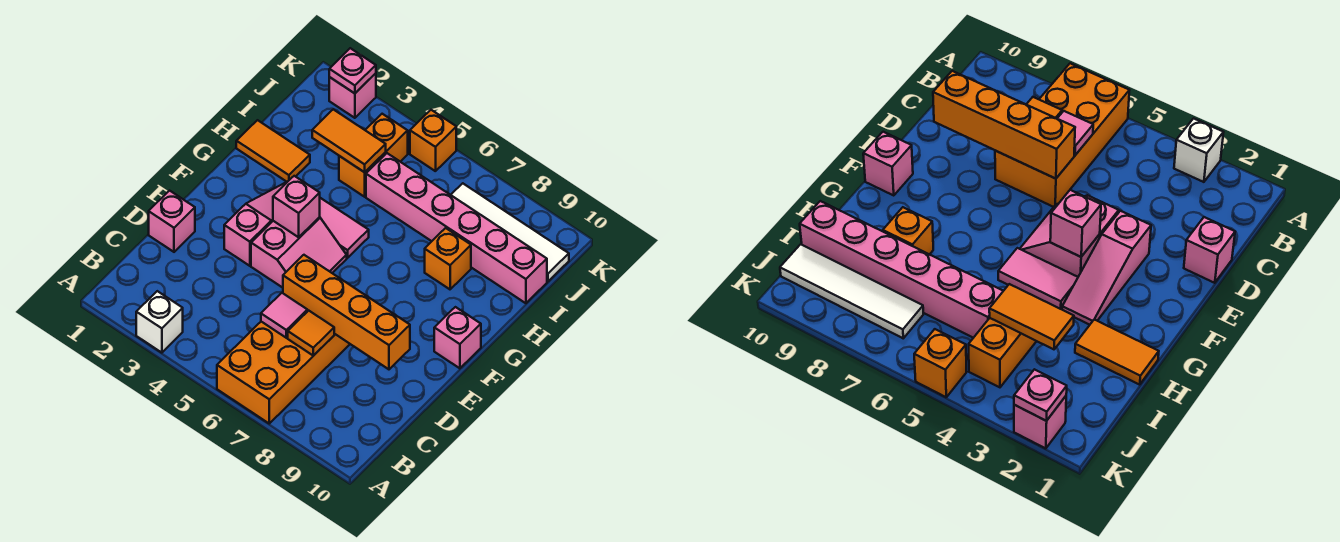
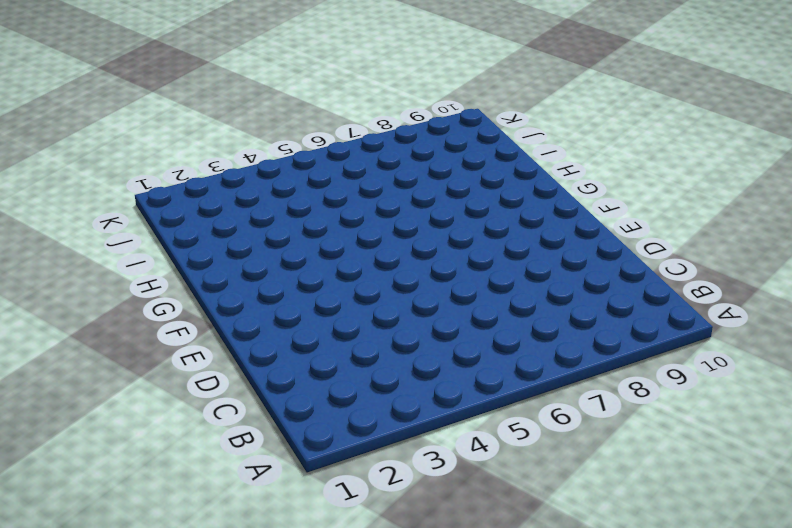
none -> white brick A3 level 1
none -> orange brick A6:D7 level 1
none -> pink brick D1 level 1

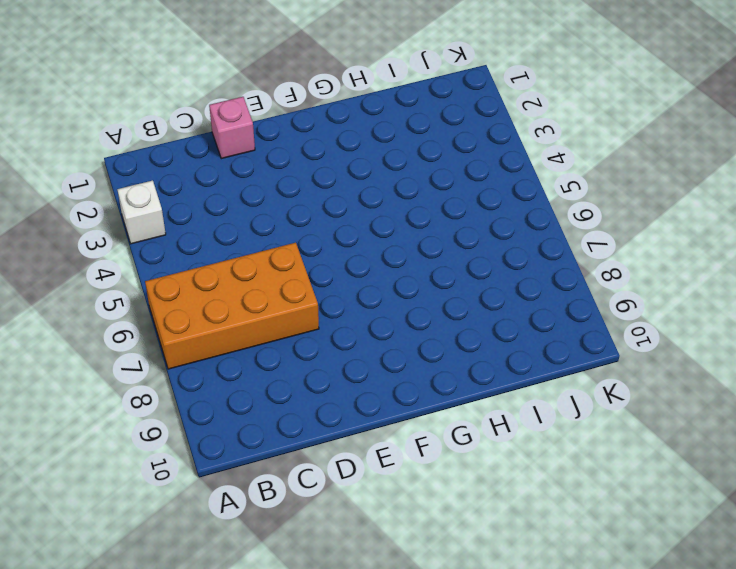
none -> pink slope E3:G3 level 1 top E
none -> pink slope E4:F5 level 1 top 4
none -> pink brick F10 level 1

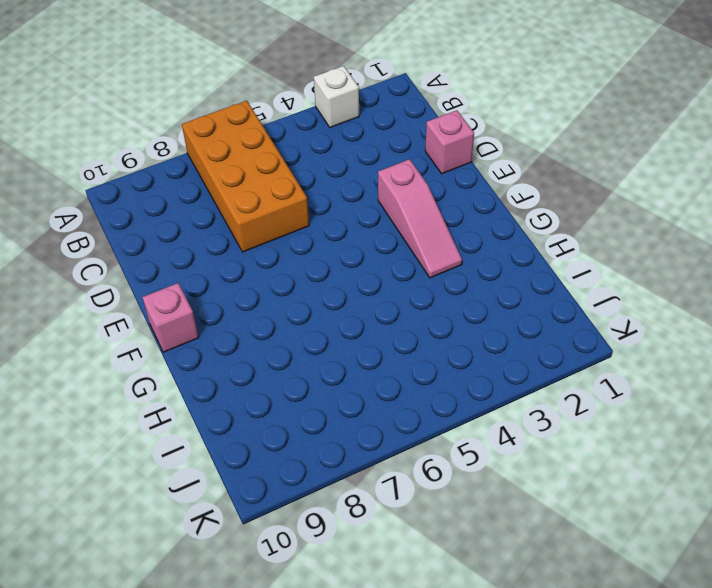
none -> pink slope E4:F5 level 1 top 4
none -> pink tile G4:G5 level 1
none -> orange tile H1:H2 level 1

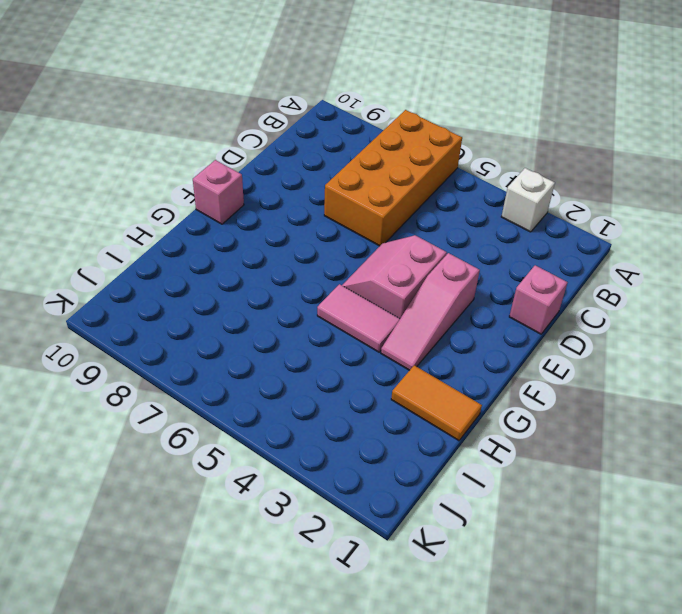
none -> orange brick H8 level 1
none -> orange brick I4:J4 level 1
none -> pink brick I5:I10 level 1

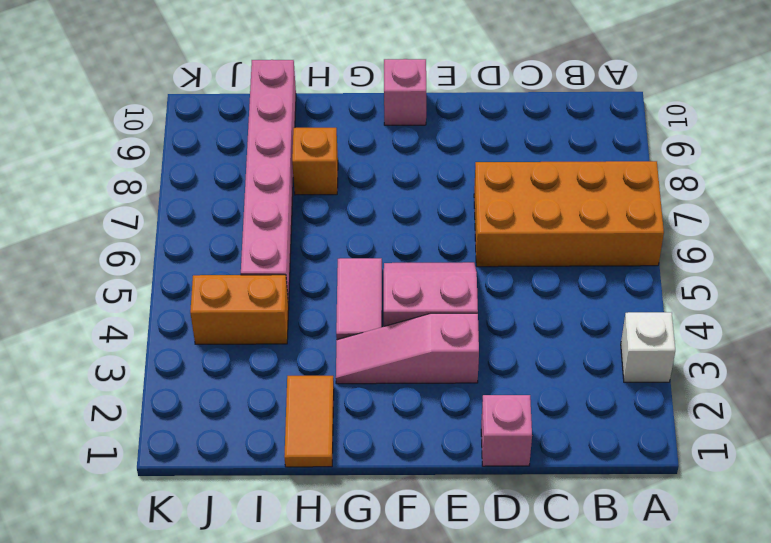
none -> white tile J7:J10 level 1
none -> pink brick K2 level 1
none -> orange brick K5 level 1

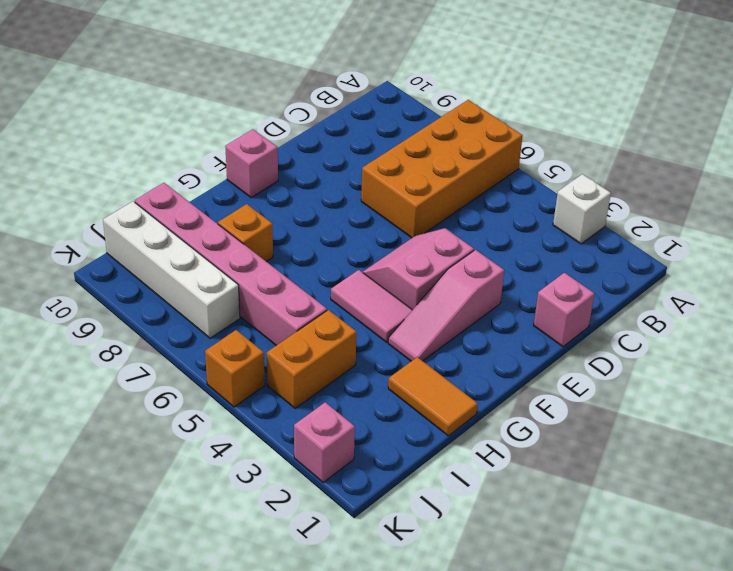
white brick J7:J10 level 1 -> white tile J7:J10 level 1
none -> pink tile C6 level 2
none -> orange tile C7 level 2
none -> orange brick D6:D9 level 2

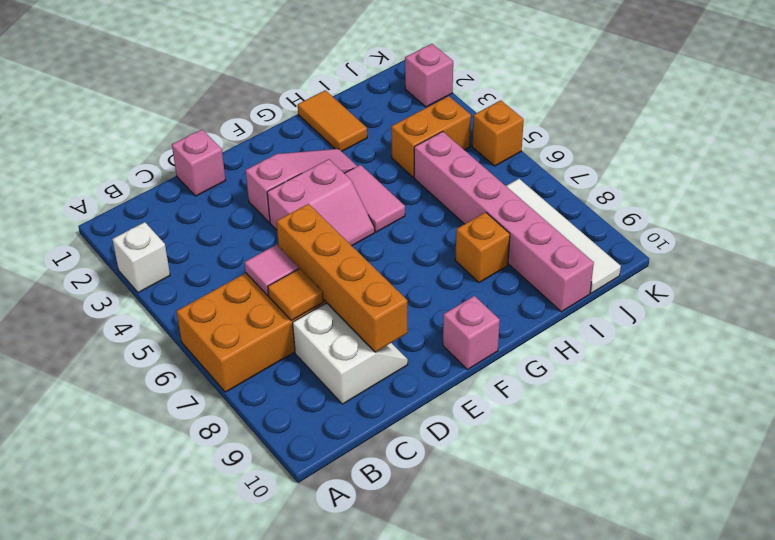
white slope C8:D9 level 1 top C -> none
none -> pink brick F4 level 2
none -> orange tile I3:I4 level 2
none -> pink plate K2 level 2

